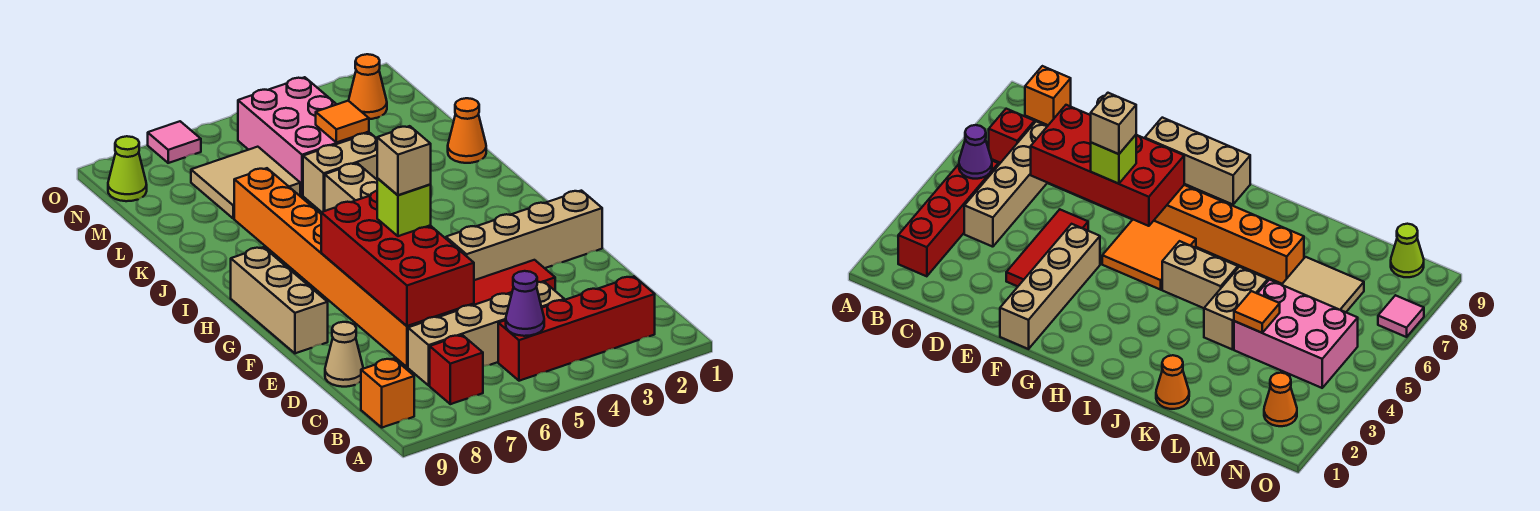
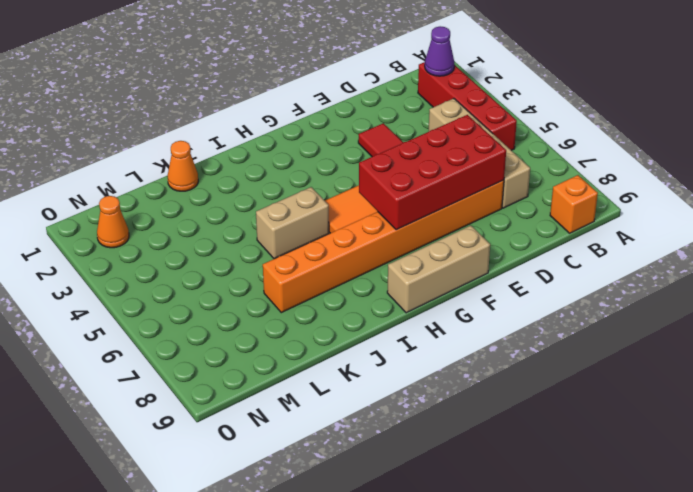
purple cone B2 level 2 -> purple cone B5 level 2
none -> red brick B7 level 1
none -> tan cone D9 level 1
none -> tan brick F1:F4 level 1

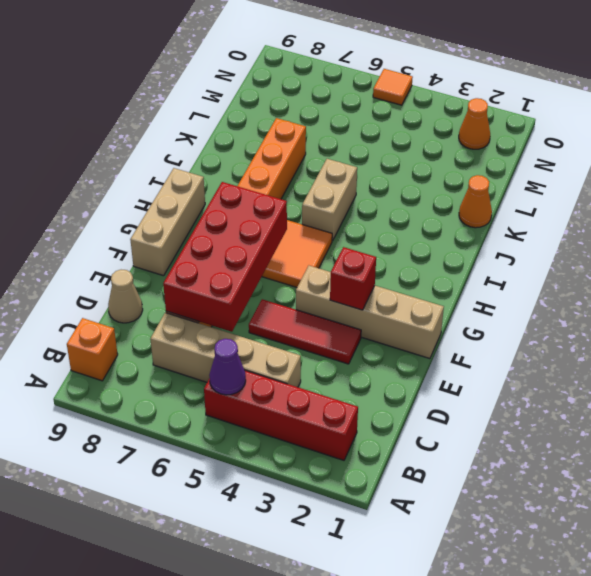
red brick F3 level 2 -> red brick B7 level 1
orange tile O5 level 1 -> orange tile L4 level 2
none -> tan brick K4:K5 level 1
none -> pink brick L4:N5 level 1
none -> tan tile L6:M7 level 1

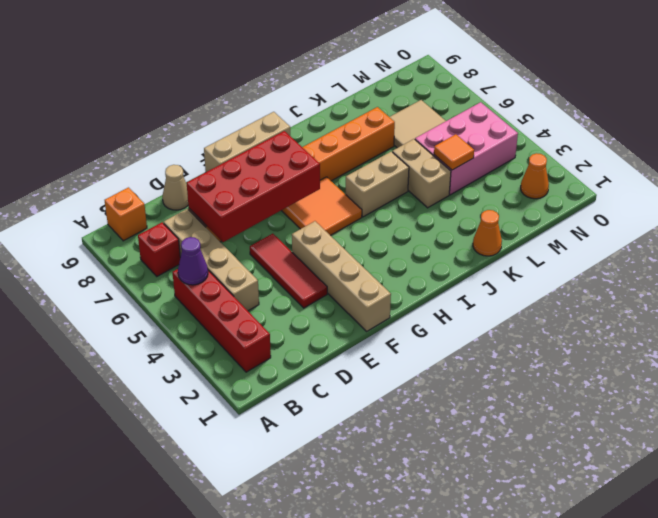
none -> lime cone N9 level 1
none -> pink tile O7 level 1
none -> lime brick F6 level 3

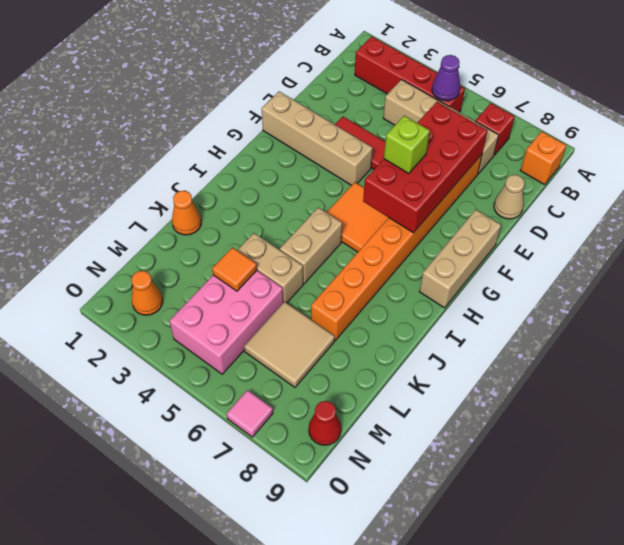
red cone N9 level 1 -> lime cone N9 level 1
none -> tan brick F6 level 4

